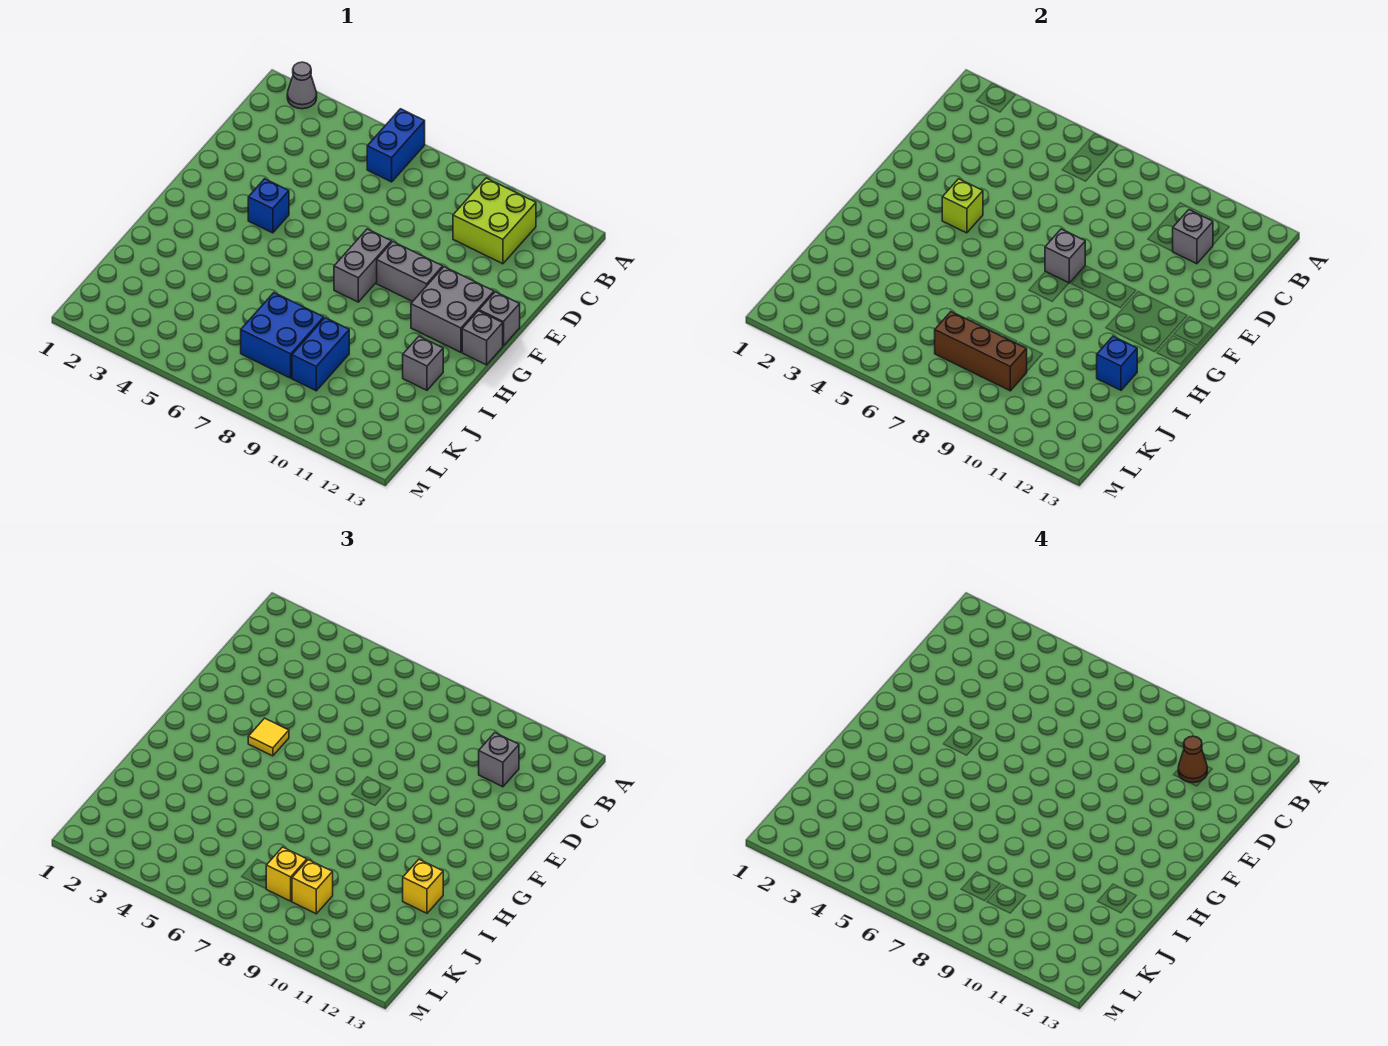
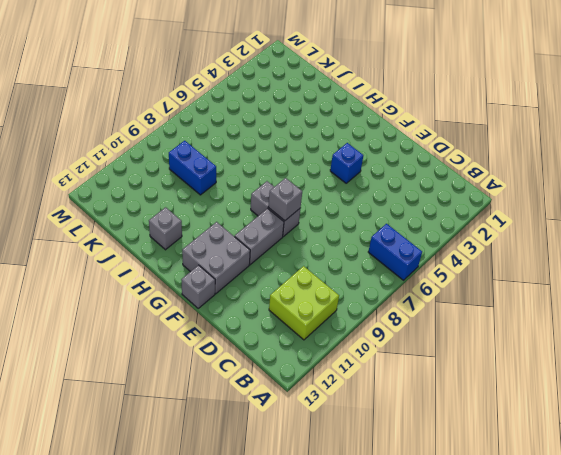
none -> grey cone A2 level 1
none -> grey brick G13 level 1
none -> blue brick J7:K8 level 1

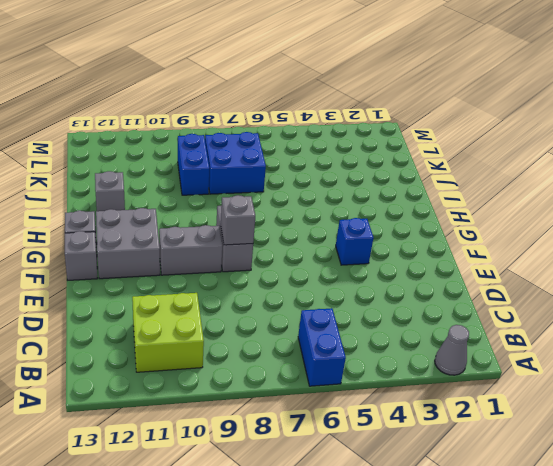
none -> grey brick C11 level 2
none -> lime brick F4 level 2
none -> blue brick I12 level 2

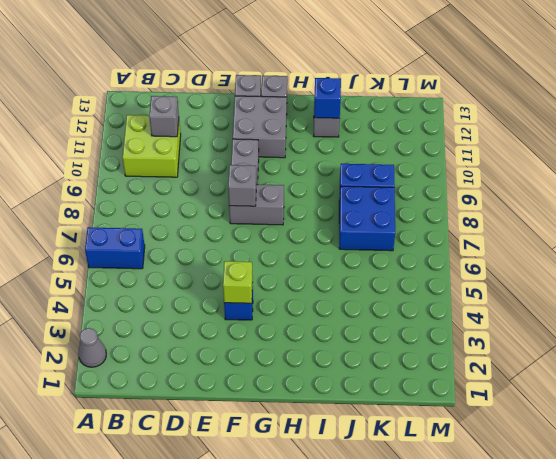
none -> brown brick K7:K9 level 2
none -> grey brick C11 level 3
none -> yellow tile F4 level 3

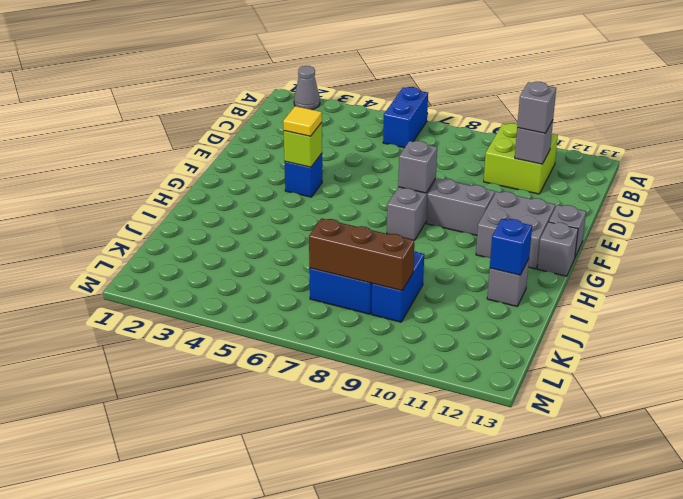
none -> yellow brick I12 level 3
none -> yellow brick K8 level 3
none -> yellow brick K9 level 3

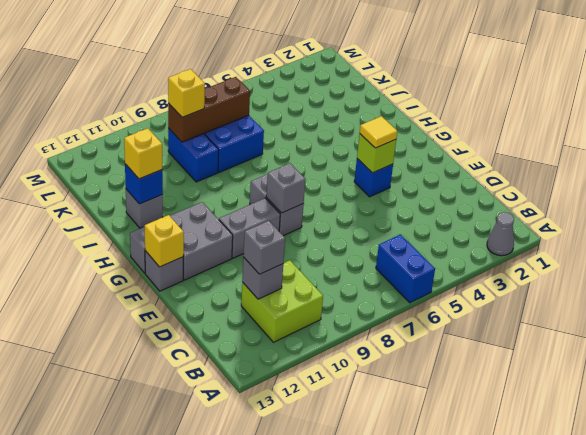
yellow brick F13 level 2 -> yellow brick K8 level 3
none -> brown cone C11 level 4

